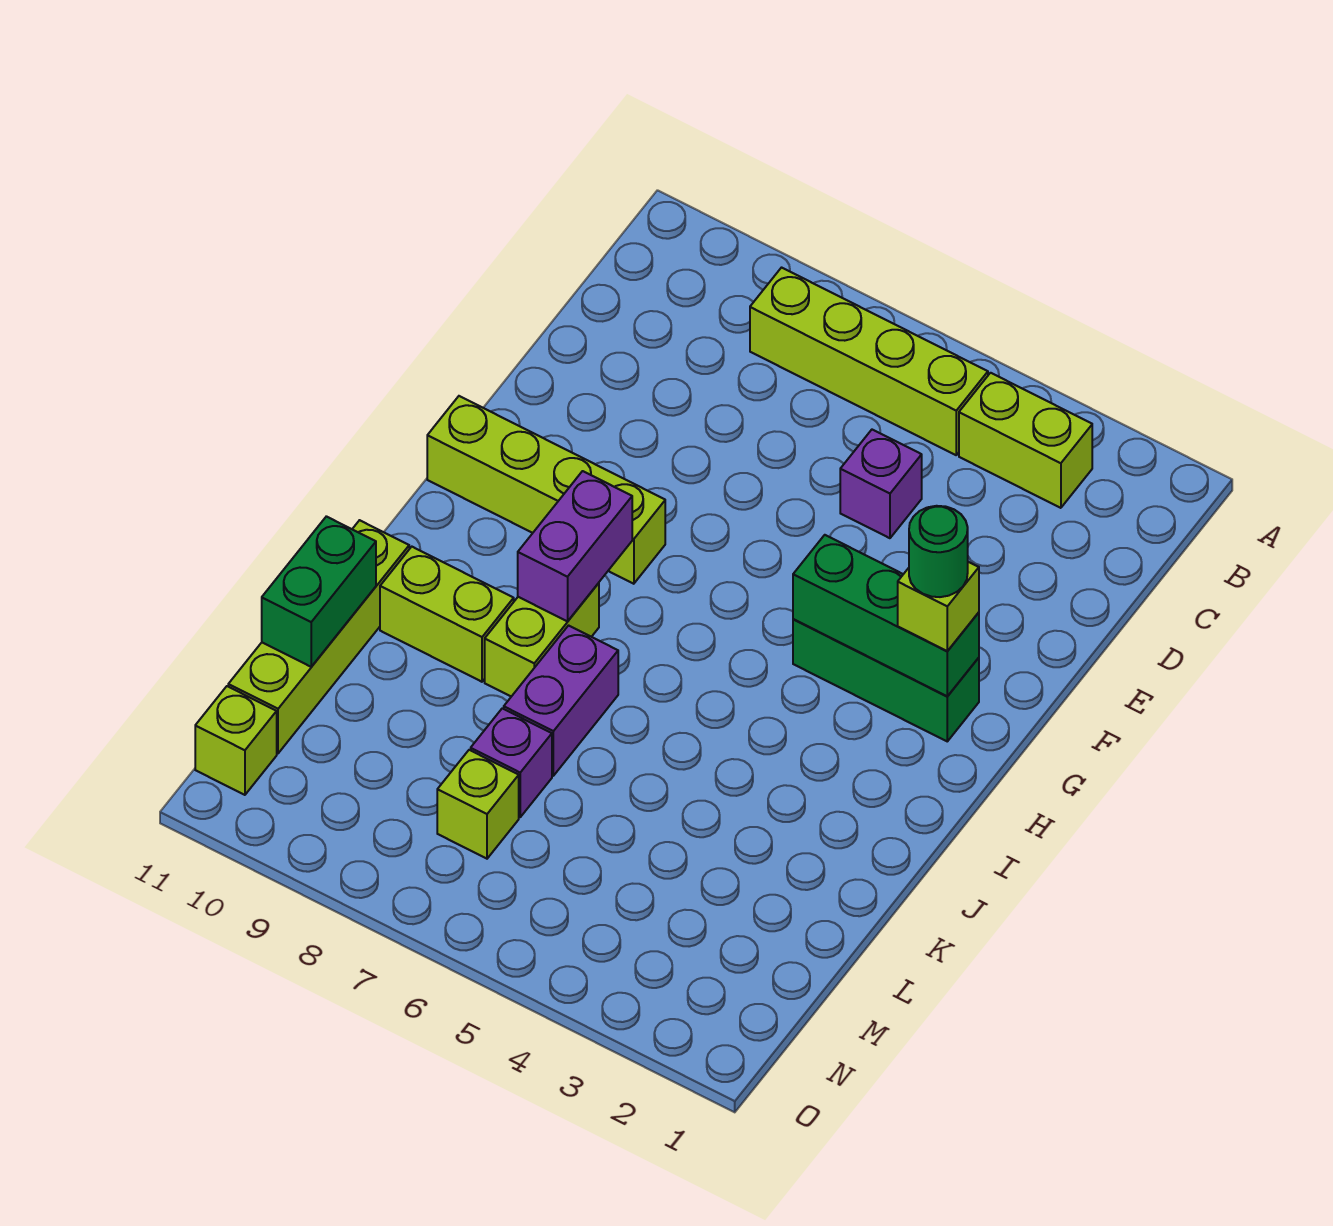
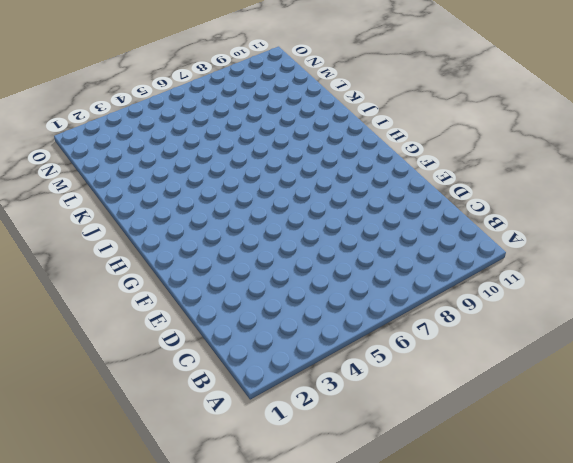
none -> lime brick B3:B4 level 1
none -> lime brick B5:B8 level 1
none -> purple brick D5 level 1

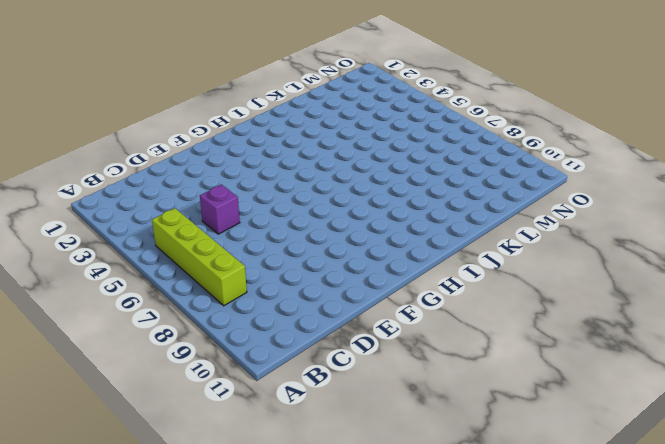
none -> lime brick B3:B4 level 1
none -> green brick G2:G4 level 1
none -> lime brick G8:G11 level 1

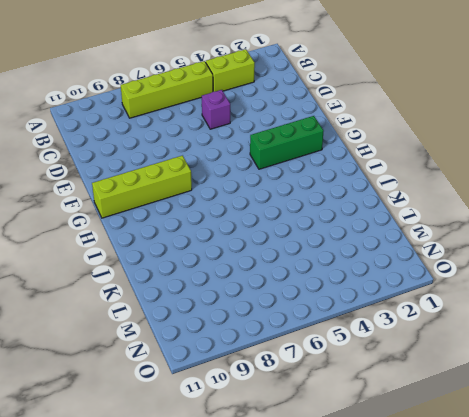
none -> lime brick I8:J8 level 1
none -> purple brick J7:K7 level 1
none -> lime brick J9:J10 level 1

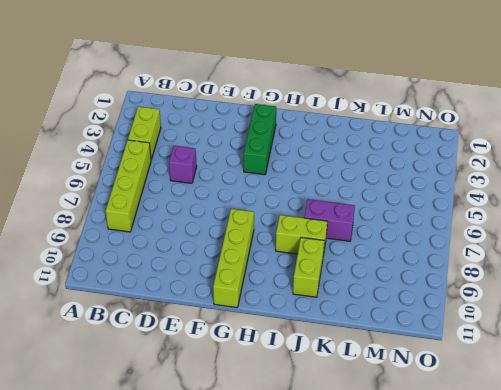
none -> lime brick J11:M11 level 1
none -> purple brick L7 level 1
none -> lime brick M7 level 1

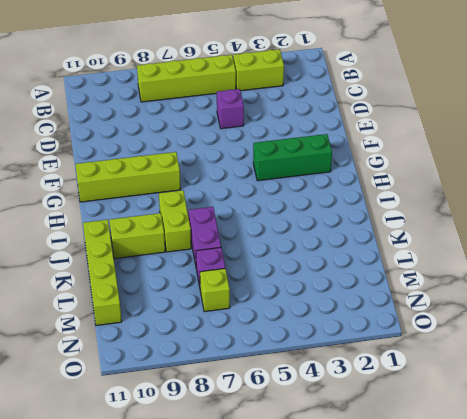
none -> lime brick N11 level 1
none -> green brick G2:G4 level 2
none -> purple brick H8:I8 level 2

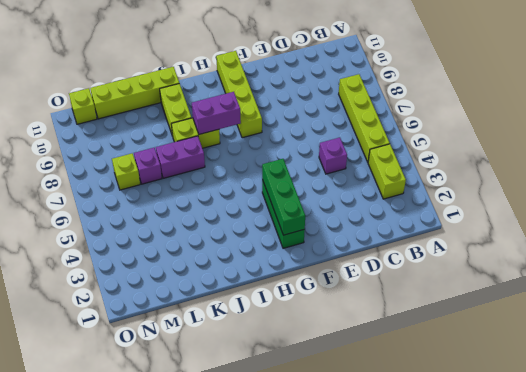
none -> green brick K11:L11 level 2
none -> lime brick G2 level 3
none -> green round brick G2 level 4

